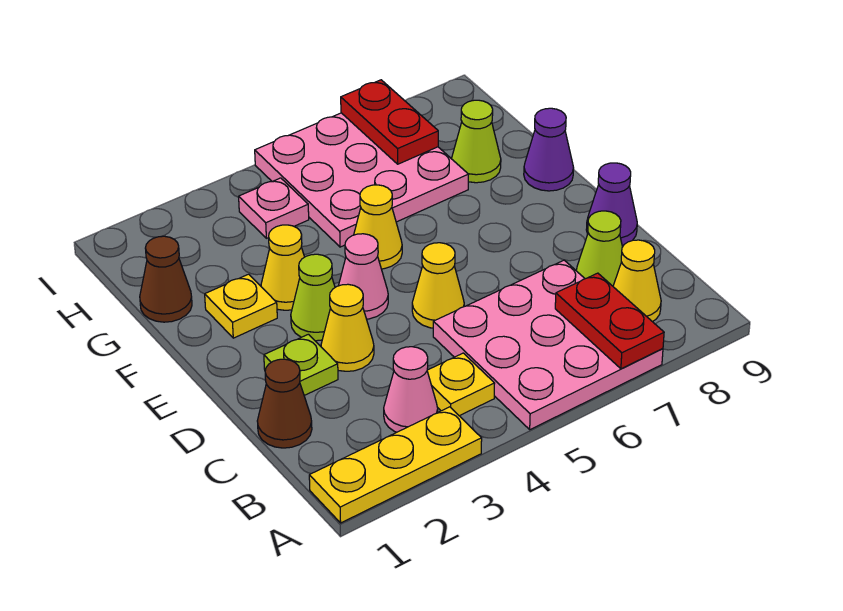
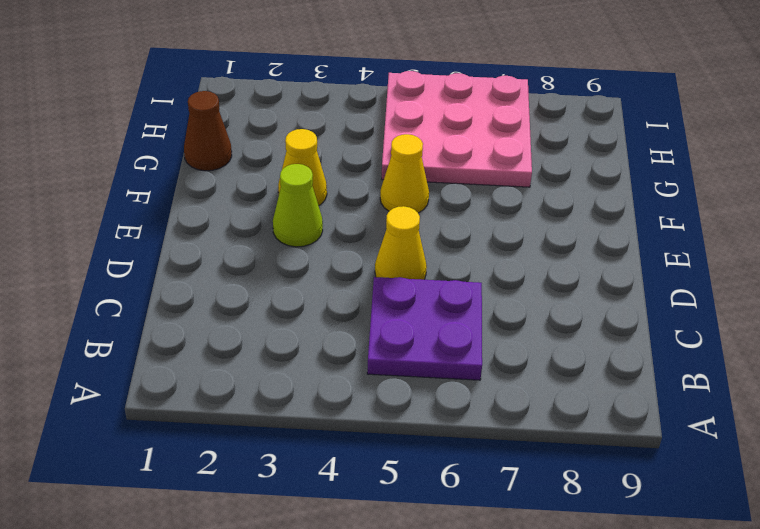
purple plate B5:C6 level 1 -> pink plate A5:C7 level 1
none -> yellow plate A1:A3 level 1
none -> pink cone B3 level 1
none -> yellow plate B4 level 1

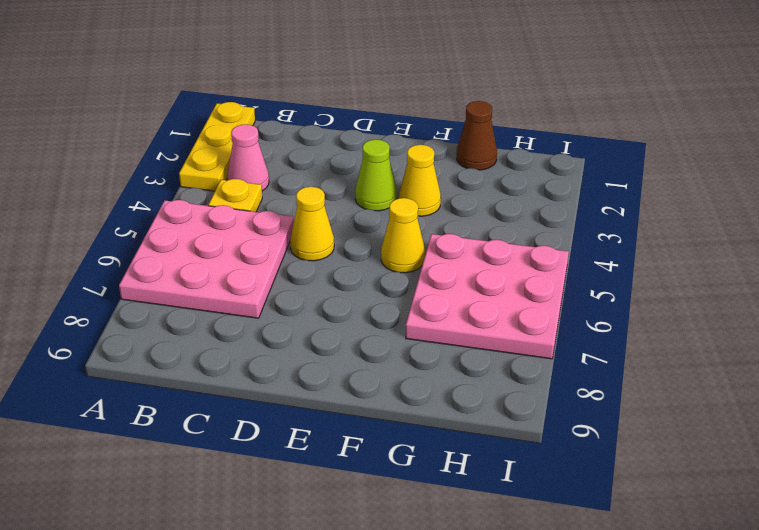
none -> yellow cone B8 level 1
none -> brown cone C1 level 1
none -> lime cone C8 level 1

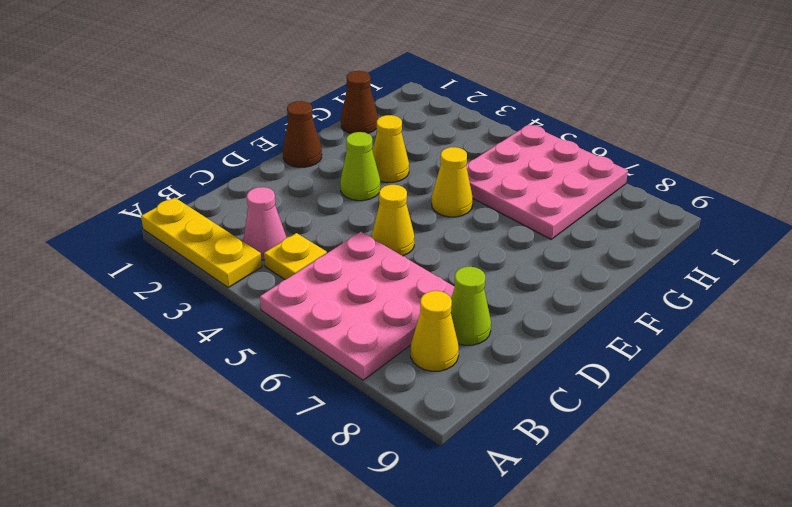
brown cone E1 level 1 -> brown cone C1 level 1
none -> lime plate D2 level 1
none -> yellow cone D3 level 1
none -> purple cone D9 level 1

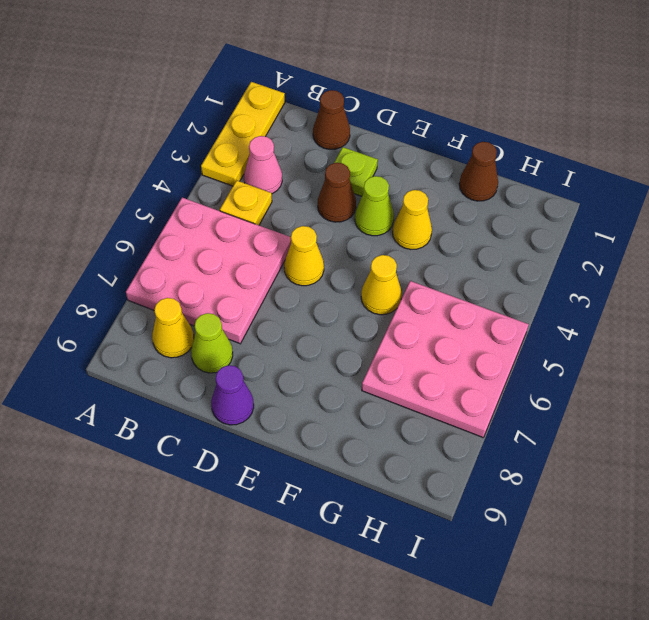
brown cone D3 level 1 -> yellow cone D3 level 1
none -> pink cone E4 level 1
none -> yellow plate F2 level 1
none -> purple cone F9 level 1

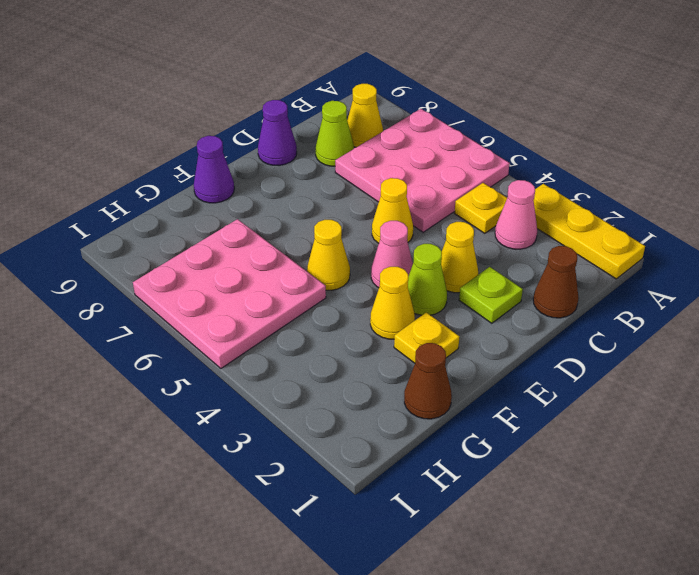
none -> lime cone G8 level 1
none -> pink plate H4 level 1
none -> red plate A7:B7 level 2

